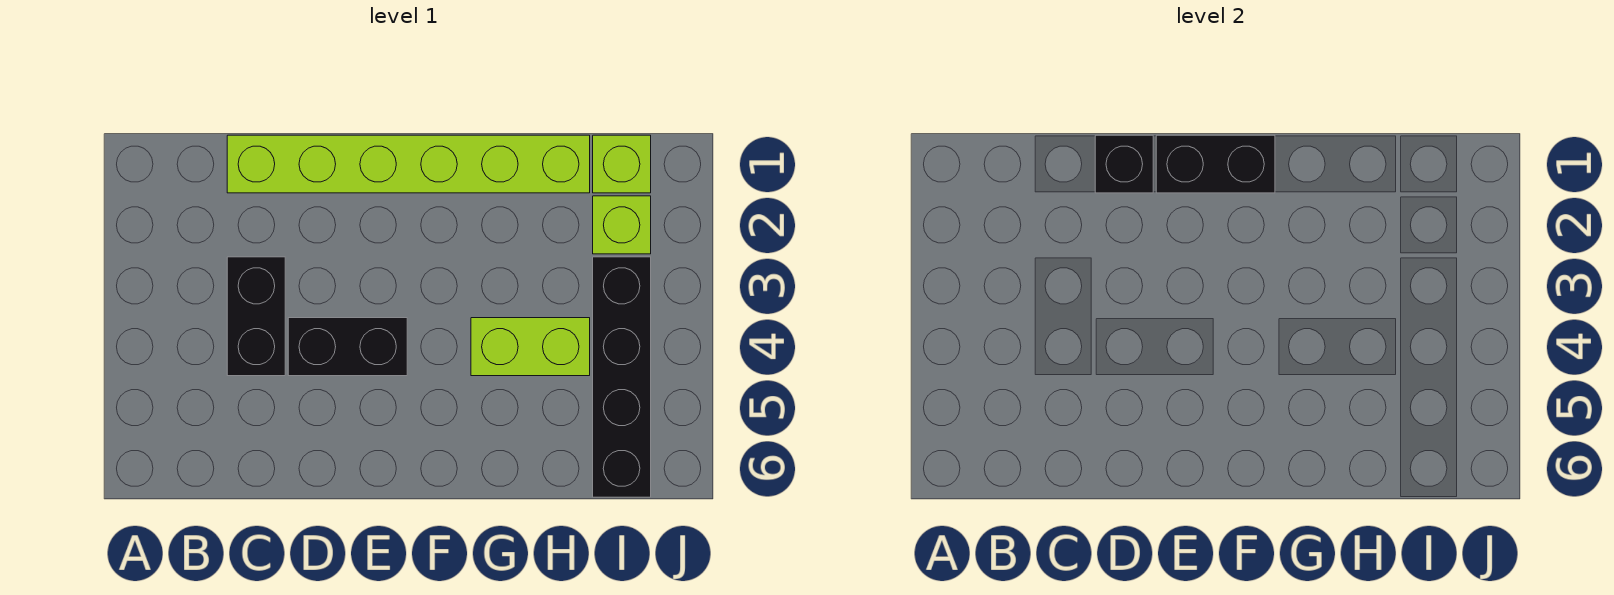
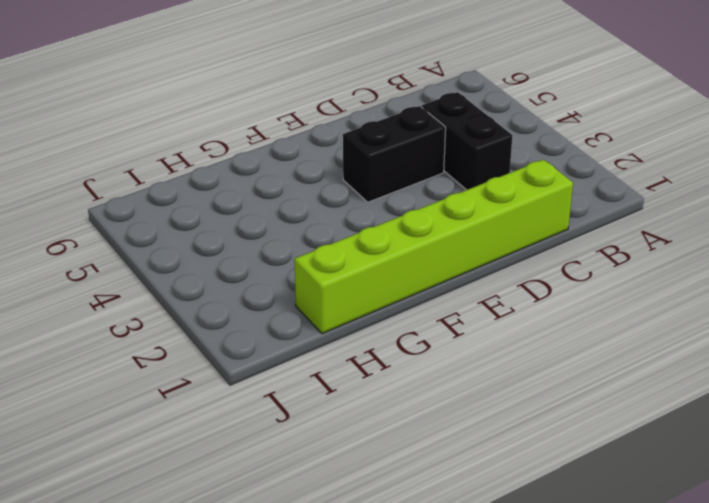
none -> lime brick G4:H4 level 1
none -> lime brick I1 level 1

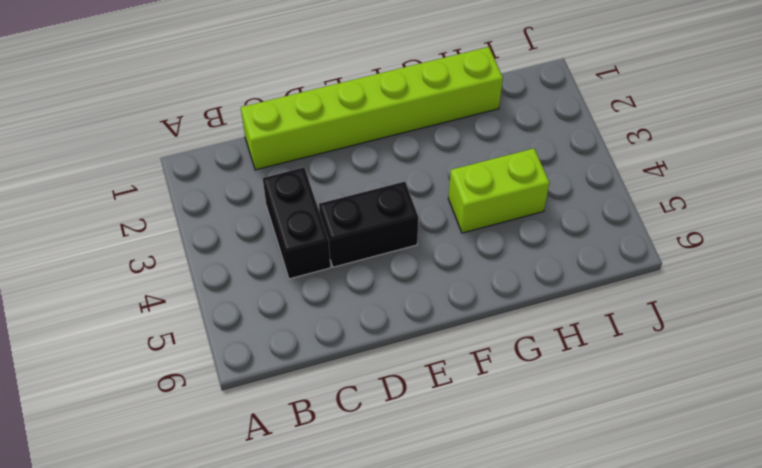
none -> lime brick I1 level 1
none -> lime brick I2 level 1

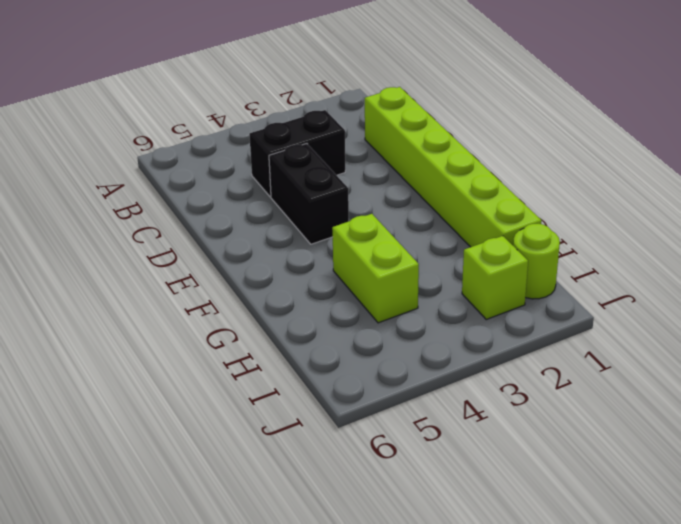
lime round brick I1 level 1 -> lime brick I1 level 1
none -> black brick I3:I6 level 1
none -> black brick D1 level 2

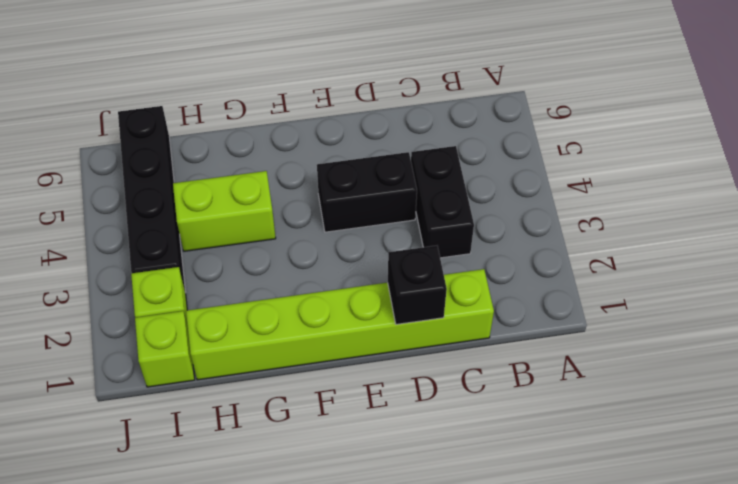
none -> black brick E1:F1 level 2

